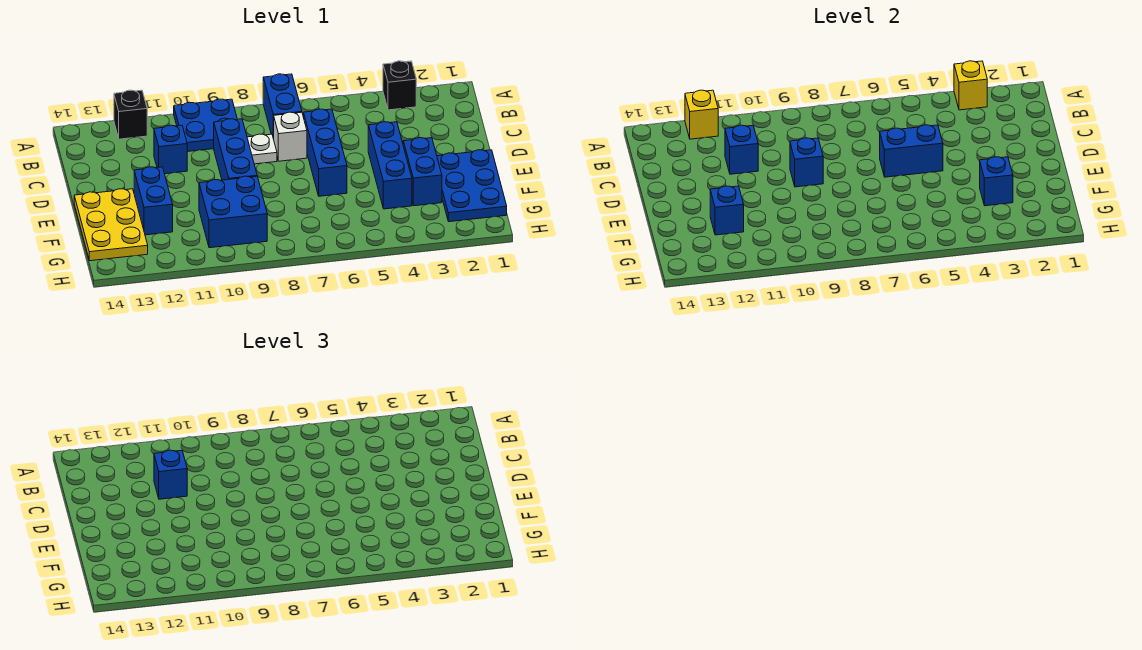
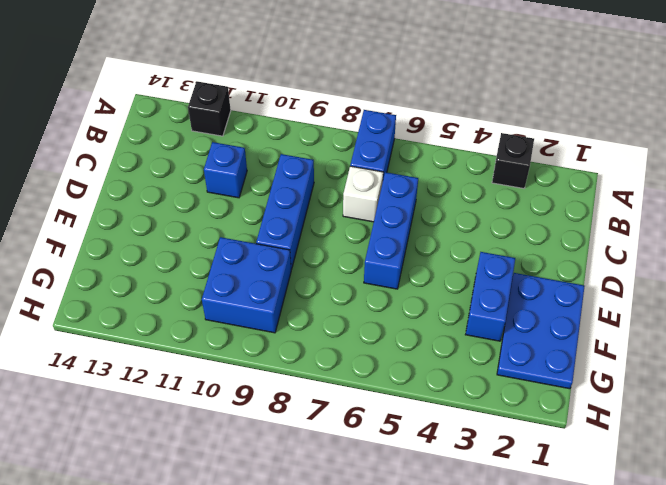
none -> blue plate A9:B10 level 1
none -> white plate C8 level 1
none -> blue brick D4:F4 level 1

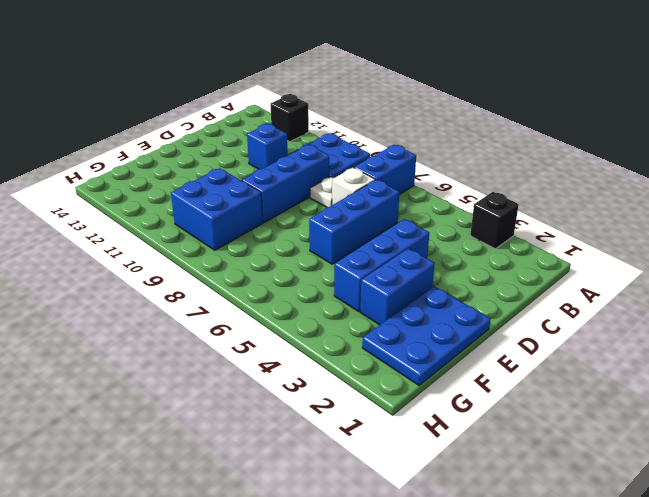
none -> blue brick E12:F12 level 1
none -> yellow plate E13:G14 level 1
none -> yellow brick A3 level 2

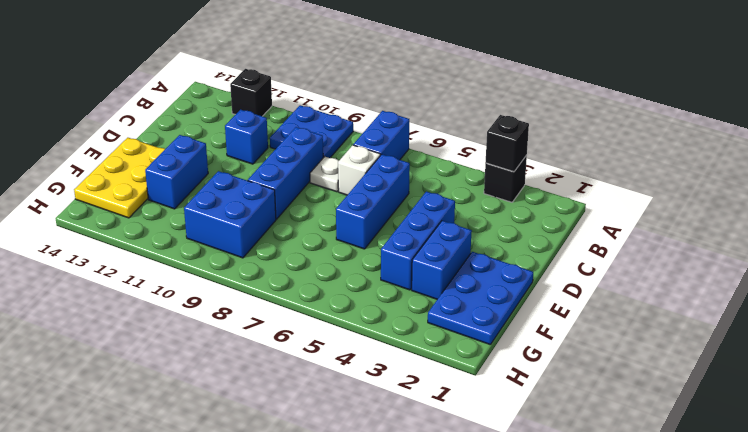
black brick A3 level 2 -> yellow brick A3 level 2
none -> yellow brick A12 level 2
none -> blue brick C11 level 2
none -> blue brick D5:D6 level 2

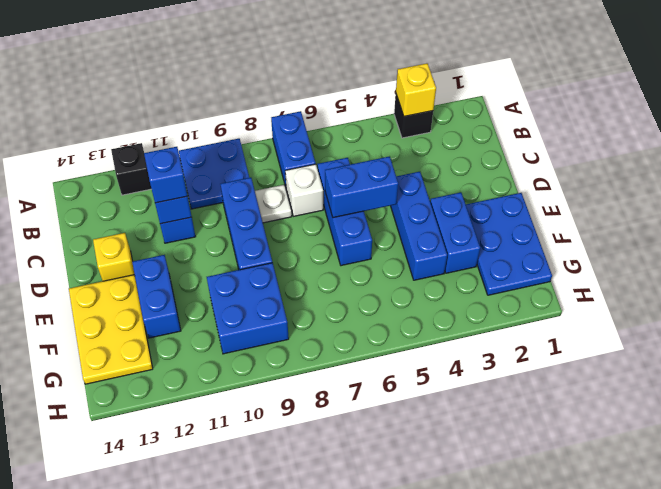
yellow brick D13 level 1 -> yellow brick A12 level 2
none -> blue brick D9 level 2
none -> blue brick F3 level 2
none -> blue brick F12 level 2

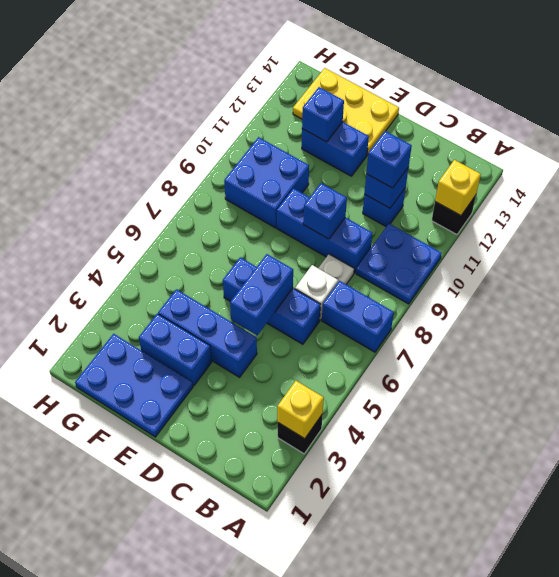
none -> blue brick F3 level 2

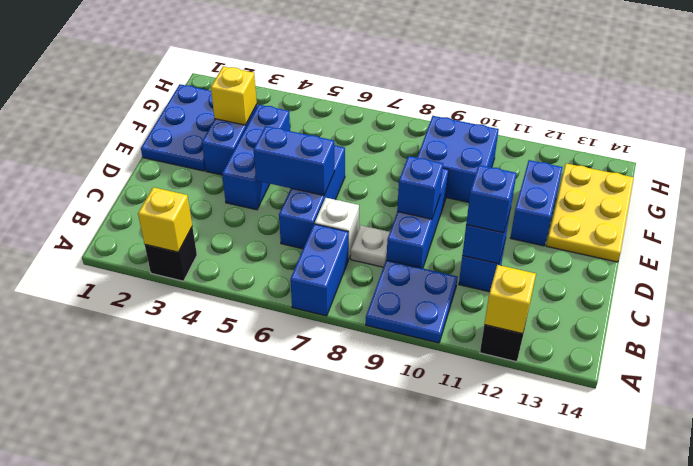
yellow brick F3 level 2 -> blue brick F3 level 2
none -> blue brick F12 level 2

